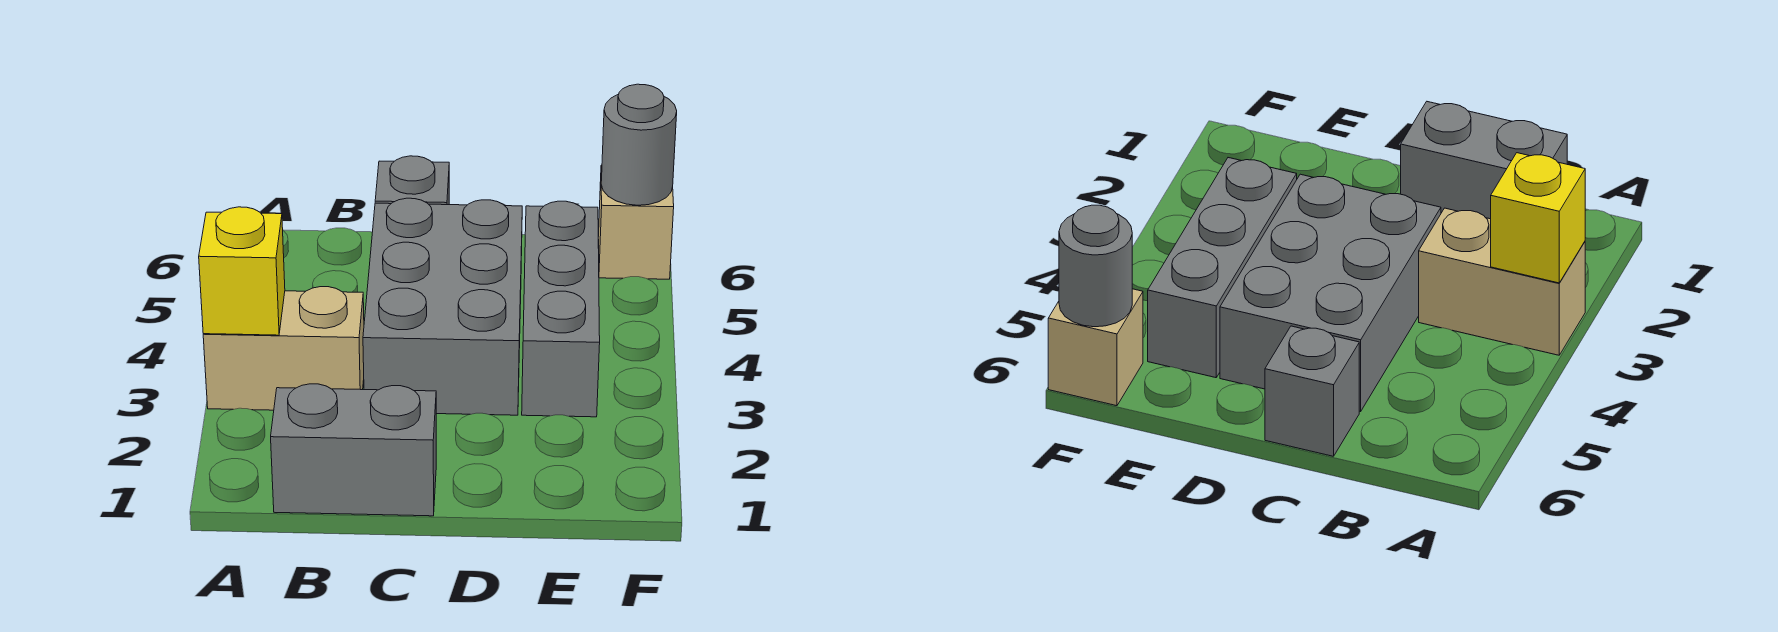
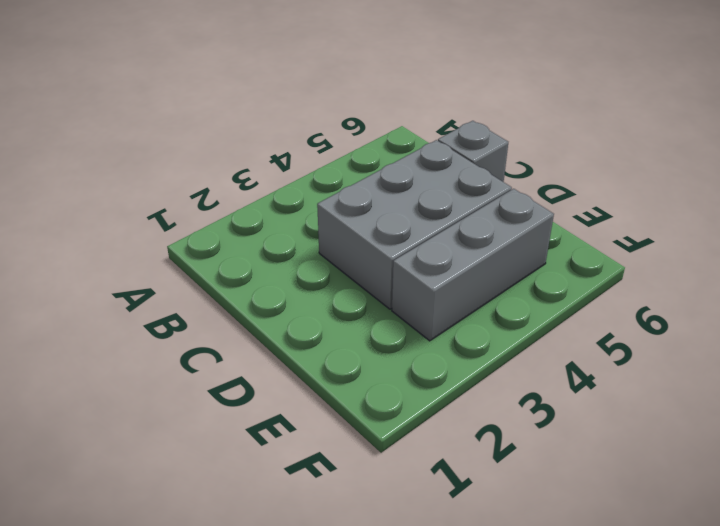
none -> tan brick A3:B3 level 1
none -> grey brick B1:C1 level 1

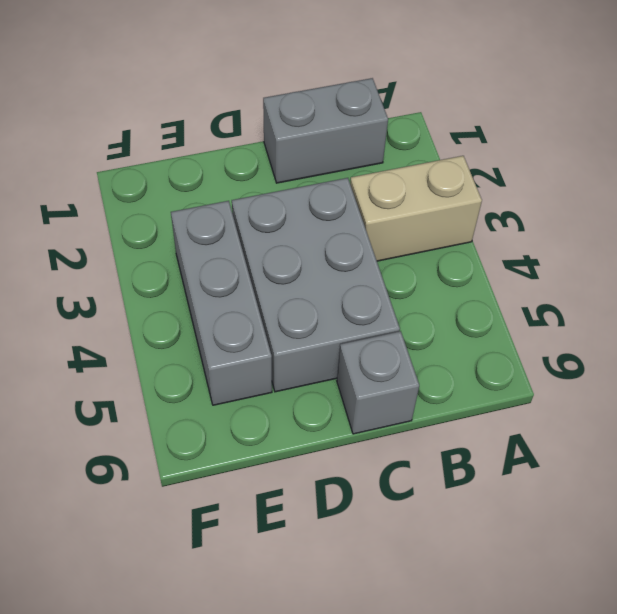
none -> tan brick F6 level 1
none -> yellow brick A3 level 2

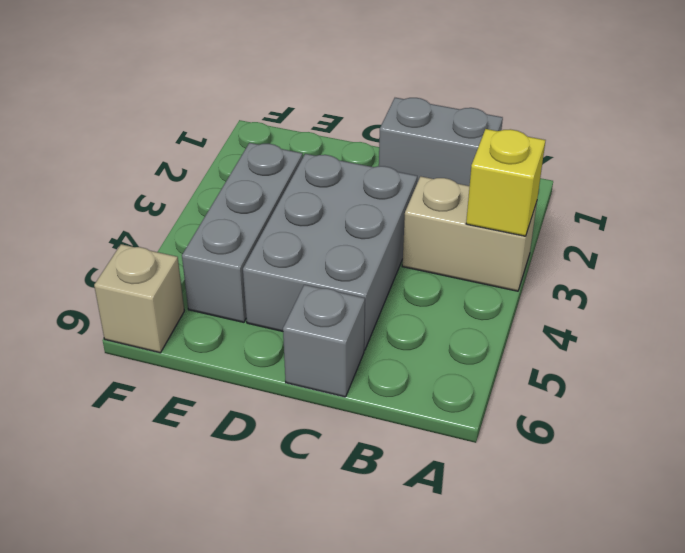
none -> grey round brick F6 level 2

